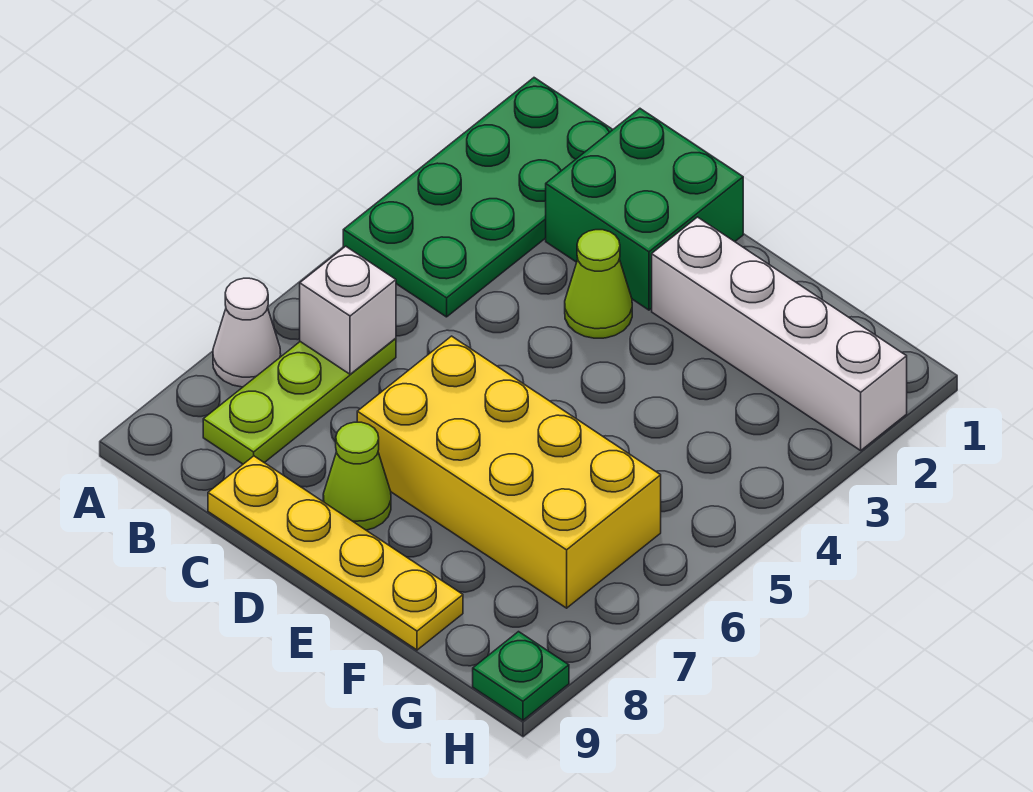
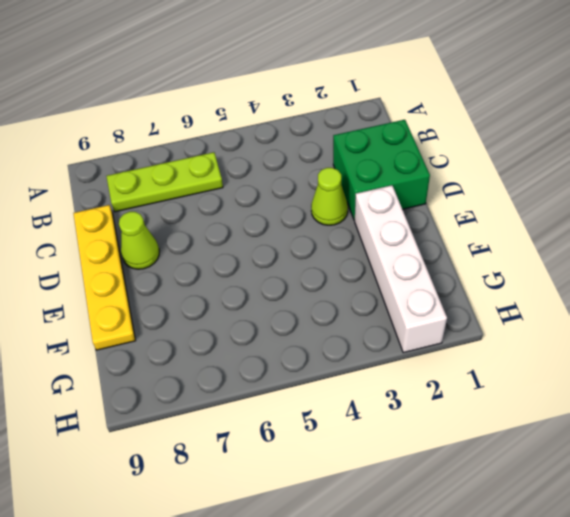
none -> green plate A1:B4 level 1
none -> white cone A7 level 1

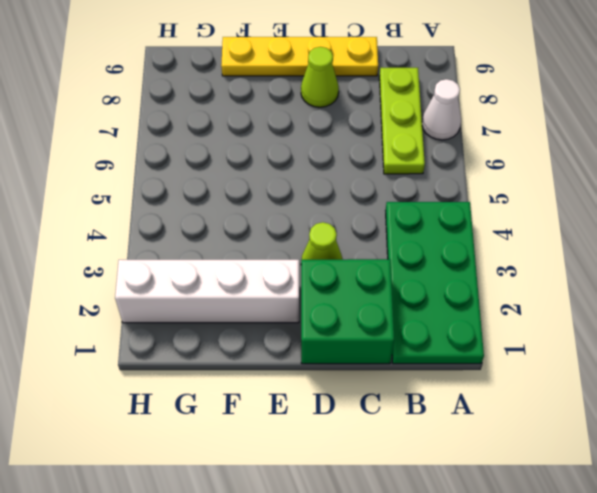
none -> yellow brick D6:G7 level 1
none -> green plate H9 level 1

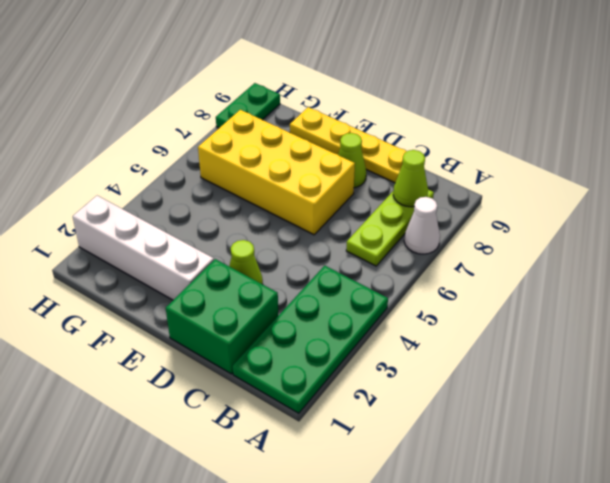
lime cone B8 level 2 -> none
green plate H8:H9 level 1 -> green plate H9 level 1
none -> white brick B6 level 2

